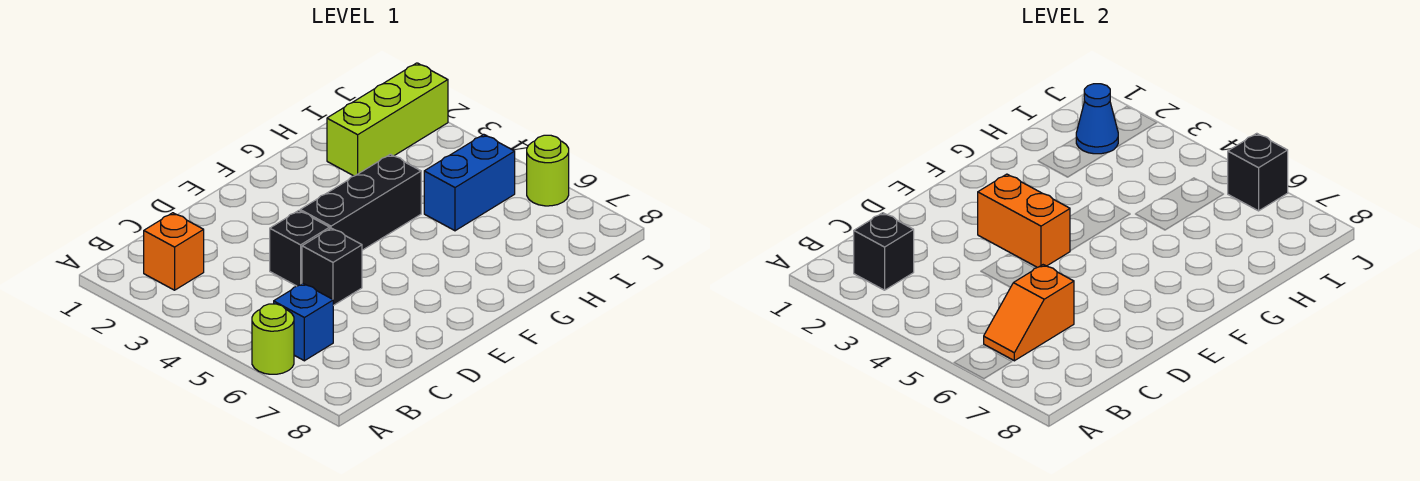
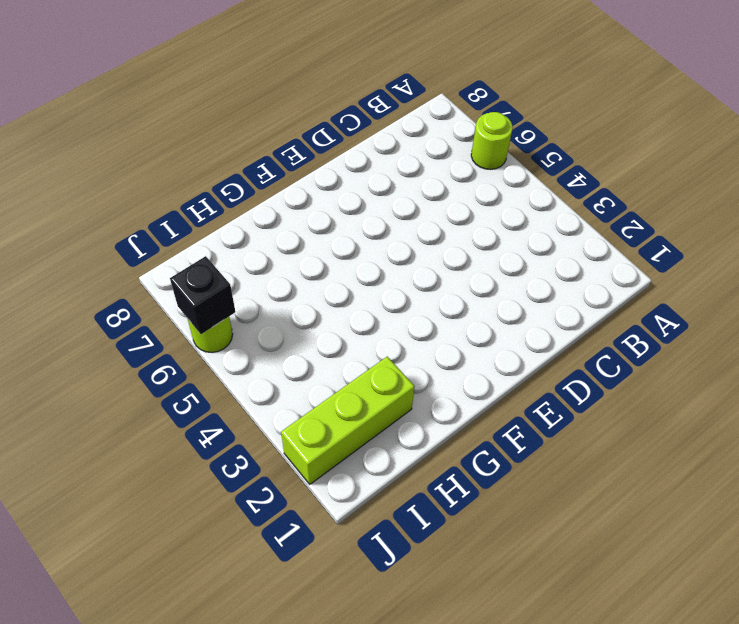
none -> orange brick B2 level 1
none -> blue brick B6 level 1
none -> black brick D4 level 1

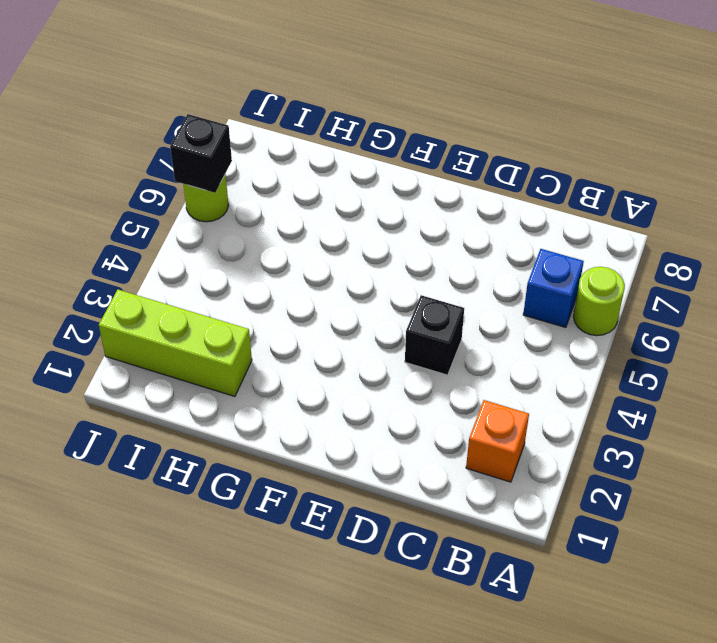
none -> black brick D5 level 1
none -> black brick E4:G4 level 1
none -> blue brick H5:I5 level 1

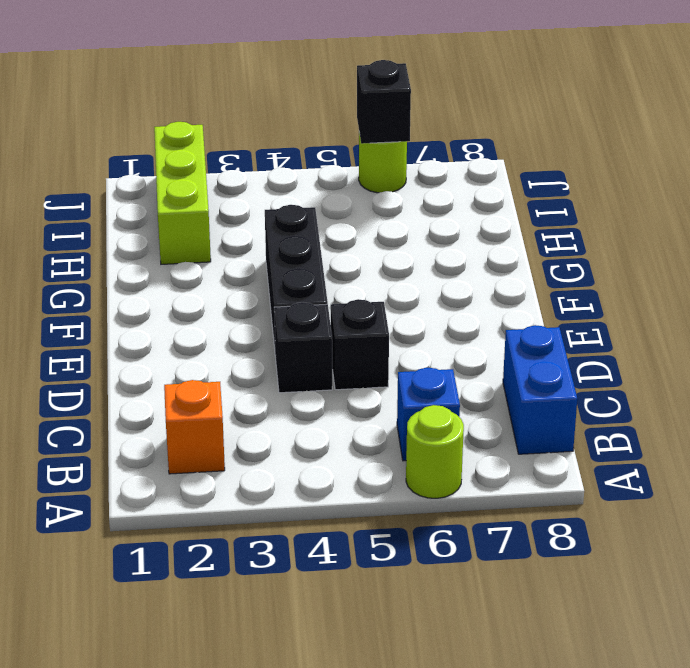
blue brick B8:C8 level 1 -> blue brick H5:I5 level 1
none -> black brick B2 level 2
none -> orange slope B6:C6 level 2 top C
none -> orange brick E3:E4 level 2

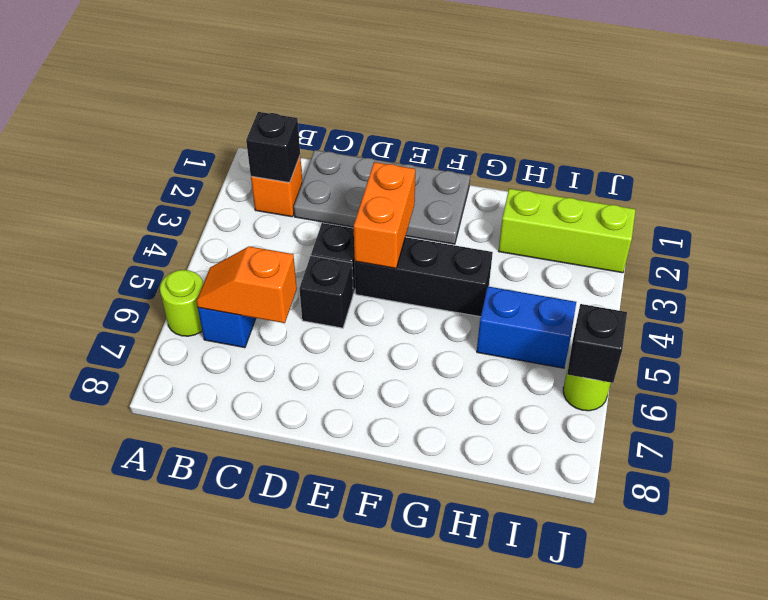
grey plate C1:F2 level 1 -> none
none -> blue cone I2 level 2

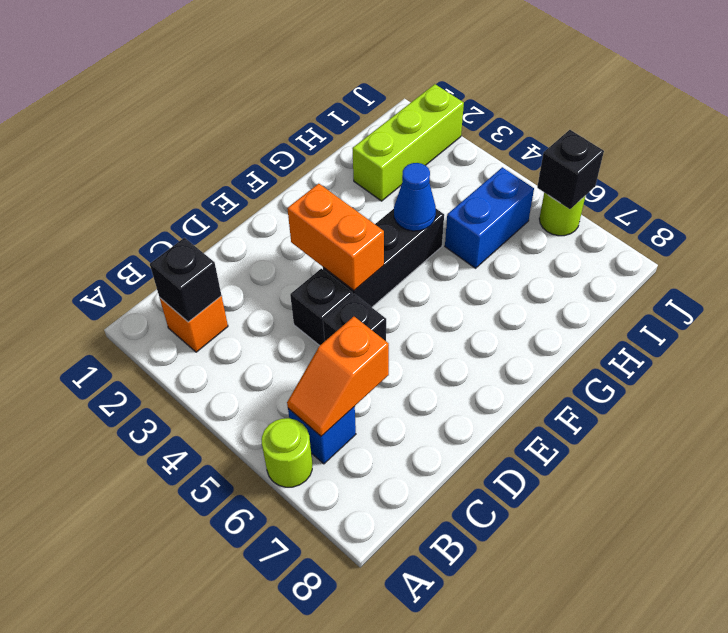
blue cone G4 level 2 -> blue cone I2 level 2

